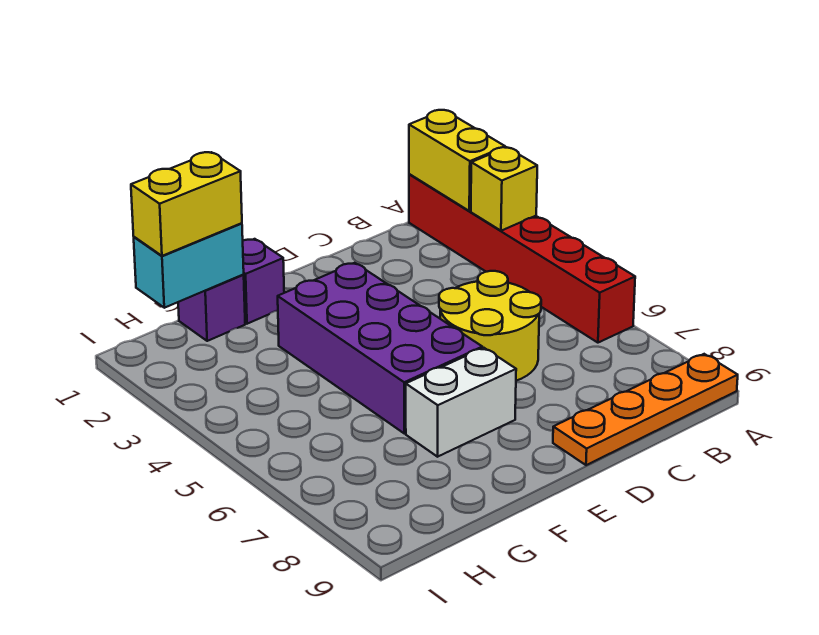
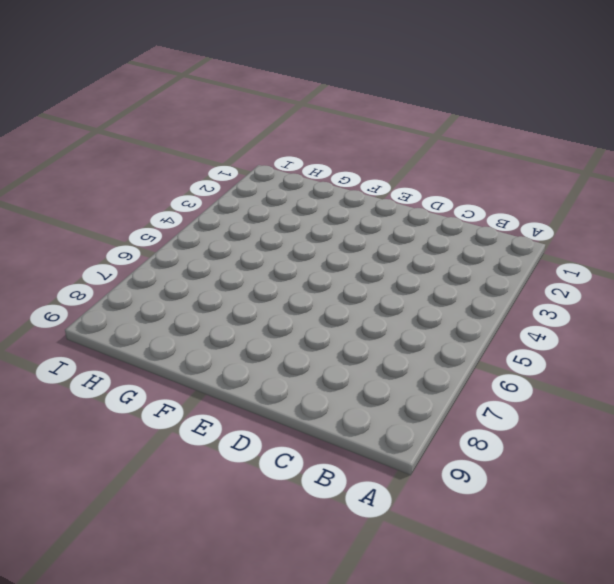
none -> red brick A1:A6 level 1
none -> orange plate A9:D9 level 1

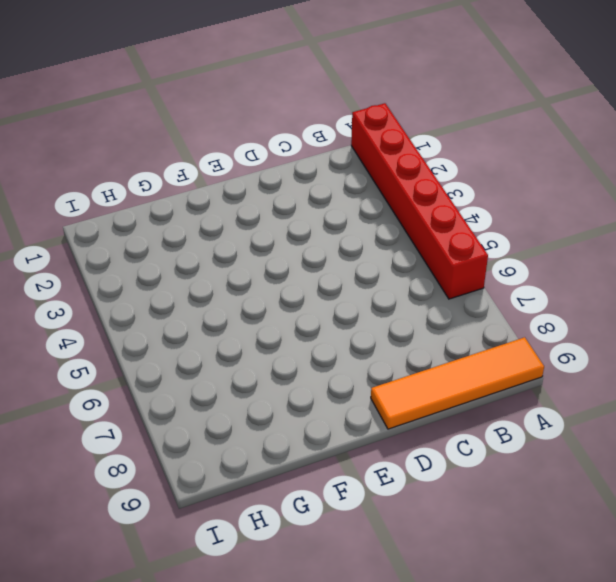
orange tile A9:D9 level 1 -> orange plate A9:D9 level 1
none -> yellow round brick C5:D6 level 1
none -> purple brick E3:F6 level 1

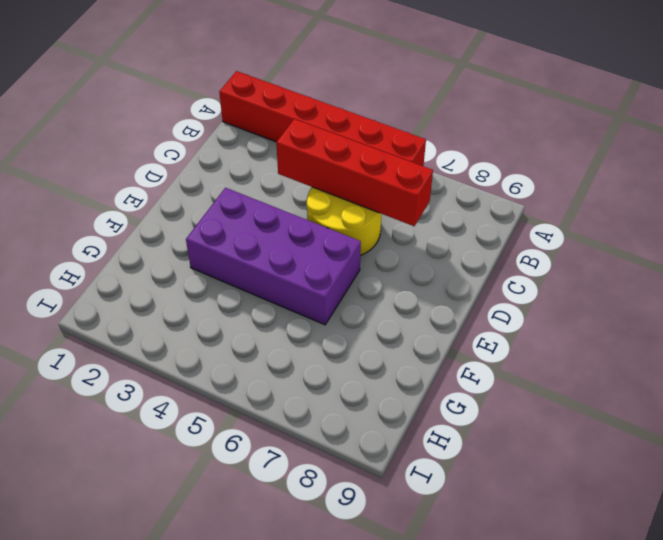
red brick C4:C7 level 2 -> none
none -> orange plate A9:D9 level 1
none -> white brick E7:F7 level 1

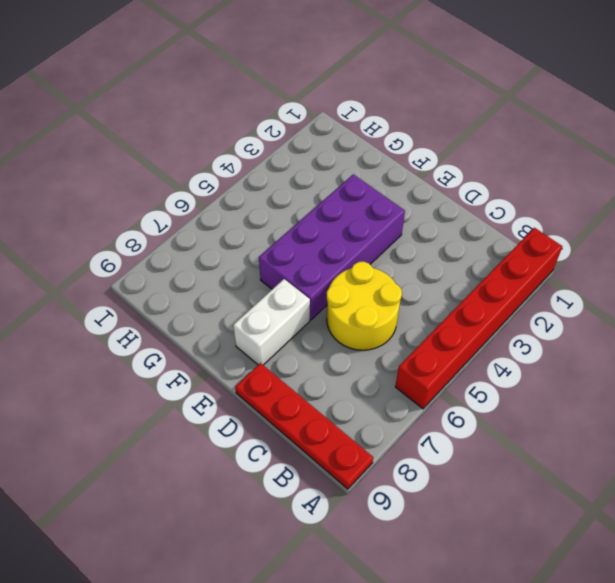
red plate A9:D9 level 1 -> orange plate A9:D9 level 1
white brick E7:E8 level 1 -> white brick E7:F7 level 1
none -> purple brick F1 level 1
none -> purple brick G1 level 1

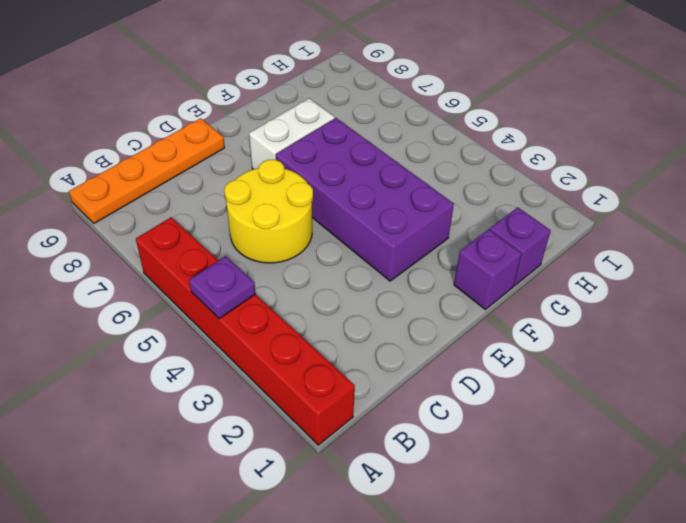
purple plate A4 level 2 -> none
none -> yellow brick A1:A2 level 2
none -> yellow brick A3 level 2

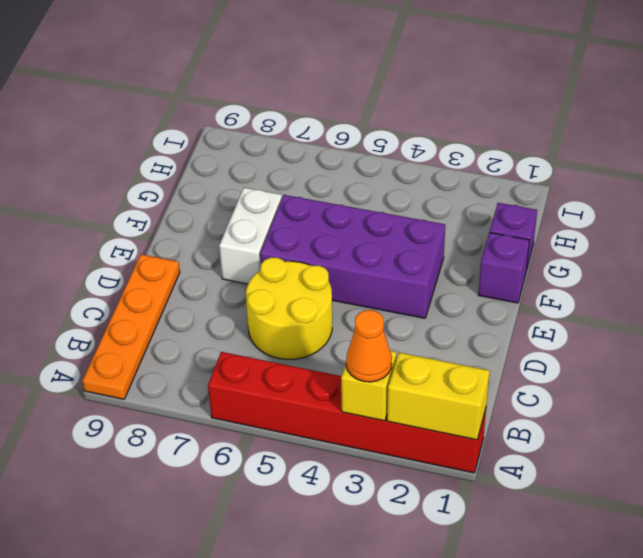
orange cone A3 level 3 -> none
none -> cyan brick G1:H1 level 2
none -> yellow brick G1:H1 level 3

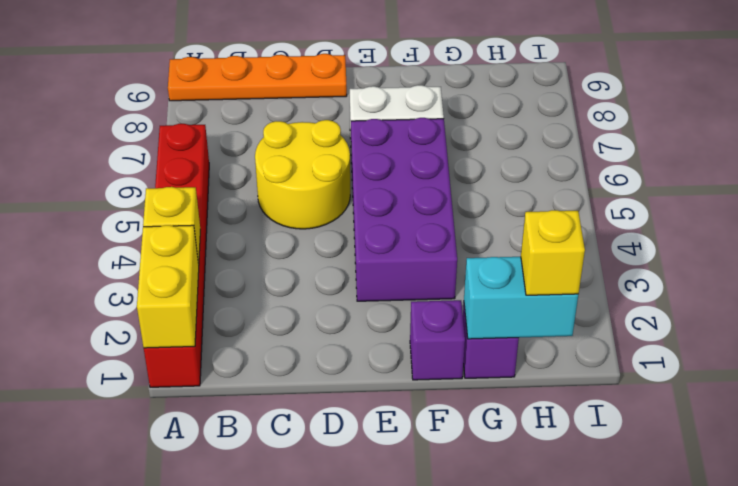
yellow brick H1 level 3 -> yellow brick G1:H1 level 3

